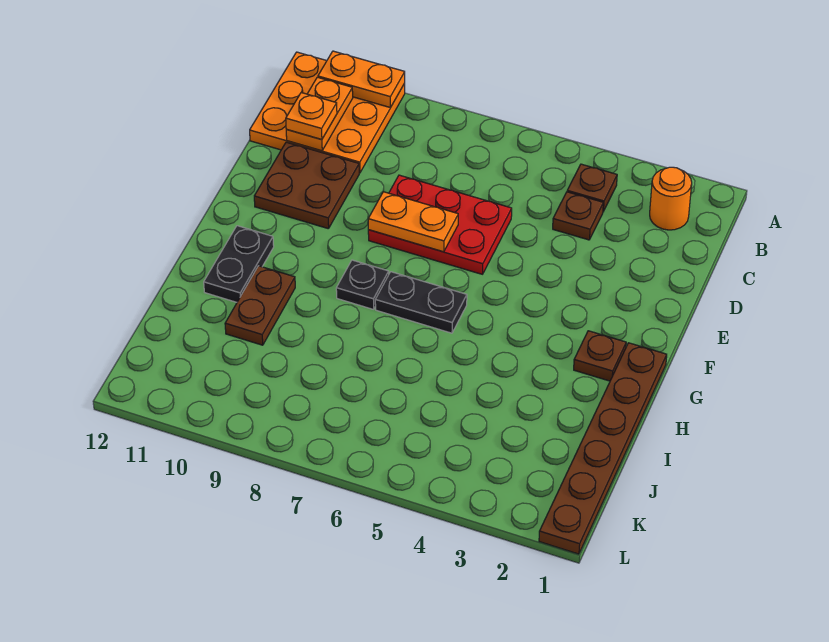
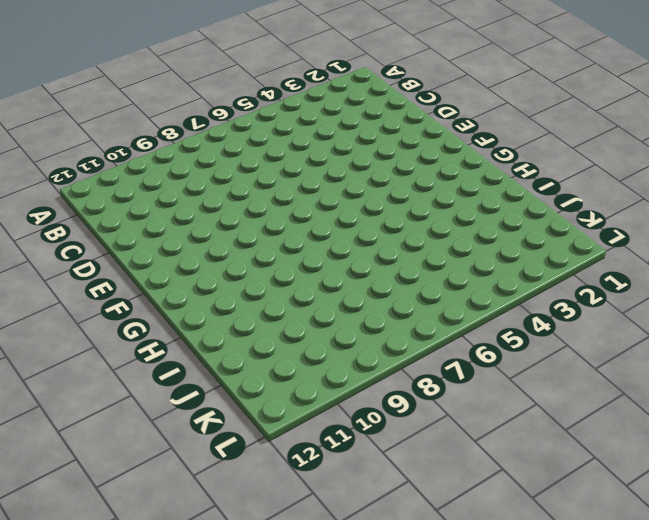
none -> orange plate A10:C12 level 1
none -> orange round brick B2 level 1
none -> brown plate B4 level 1

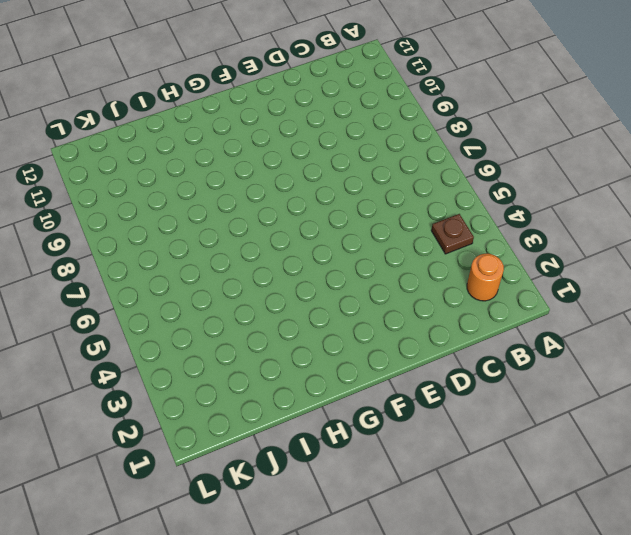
none -> orange plate A10:C12 level 1
none -> brown plate C4 level 1
none -> red plate D6:E8 level 1

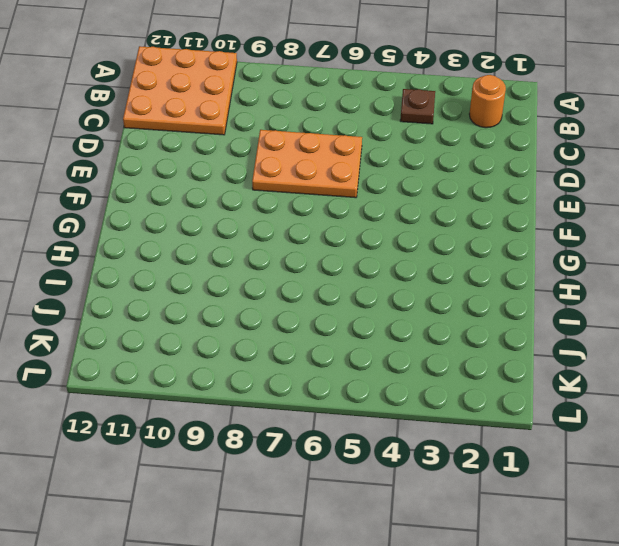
orange plate D6:E8 level 1 -> red plate D6:E8 level 1
none -> brown plate C4 level 1
none -> brown plate D10:E11 level 1
none -> brown plate G1:L1 level 1

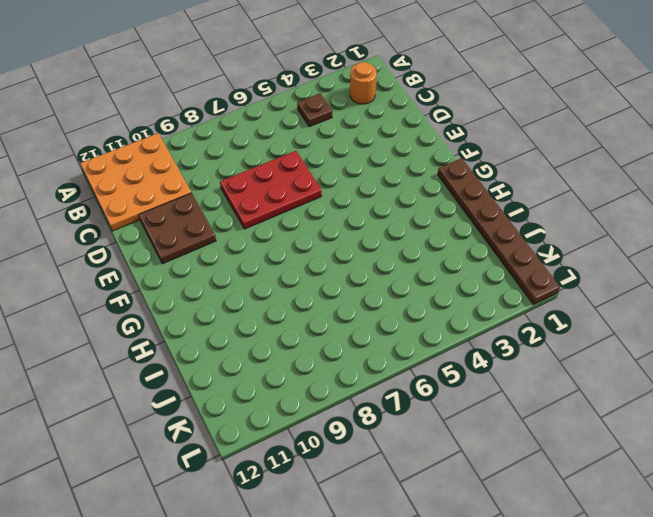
none -> brown plate C4 level 1
none -> brown plate G2 level 1
none -> black plate G6:G7 level 1

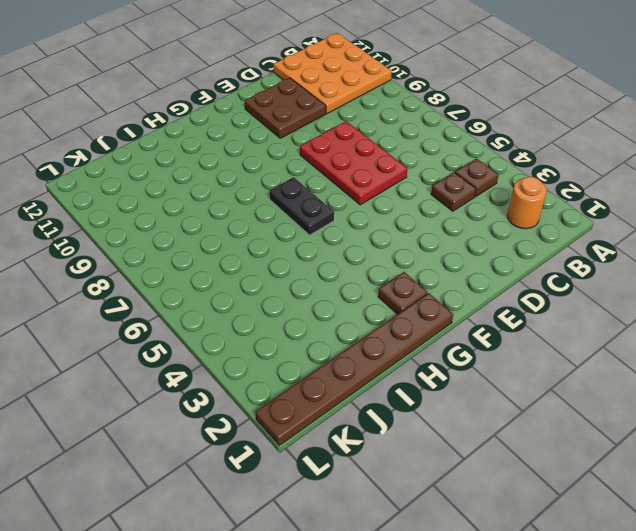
none -> black plate G8 level 1
none -> black plate G11:H11 level 1
none -> brown plate H10:I10 level 1

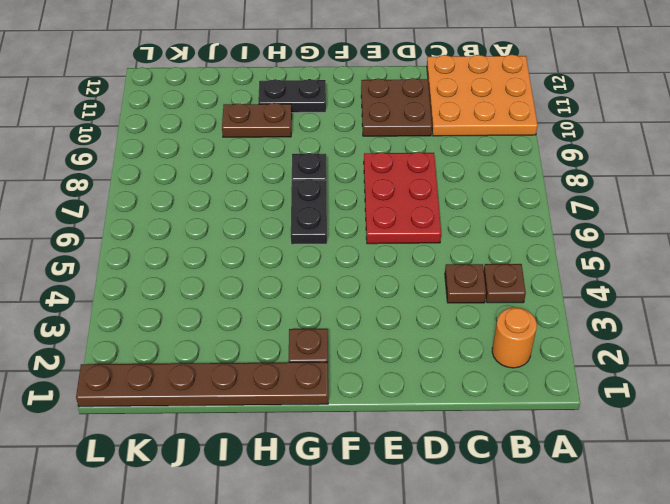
none -> orange plate A10:A11 level 2
none -> orange plate B11:C11 level 2
none -> orange plate E7:E8 level 2

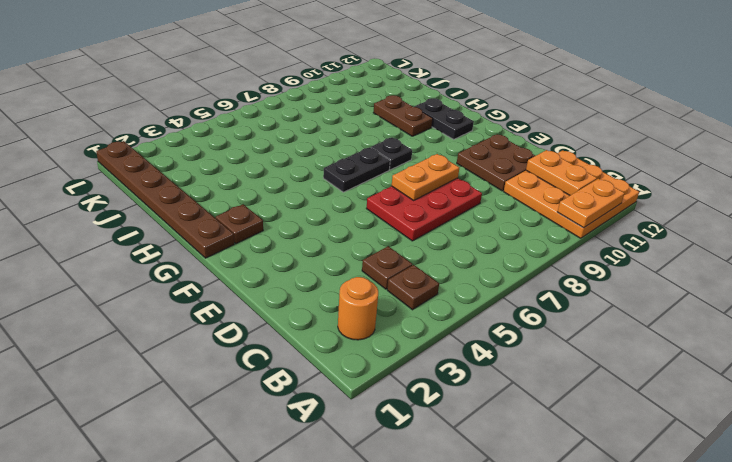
none -> orange plate C11 level 3

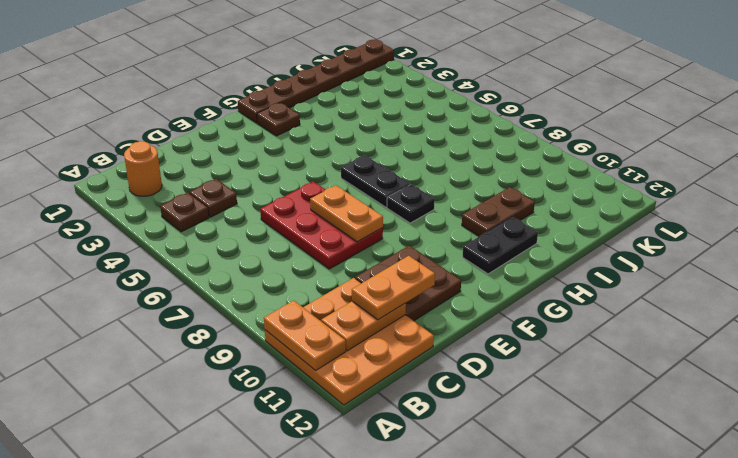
orange plate C11:D11 level 3 -> orange plate C11 level 3

